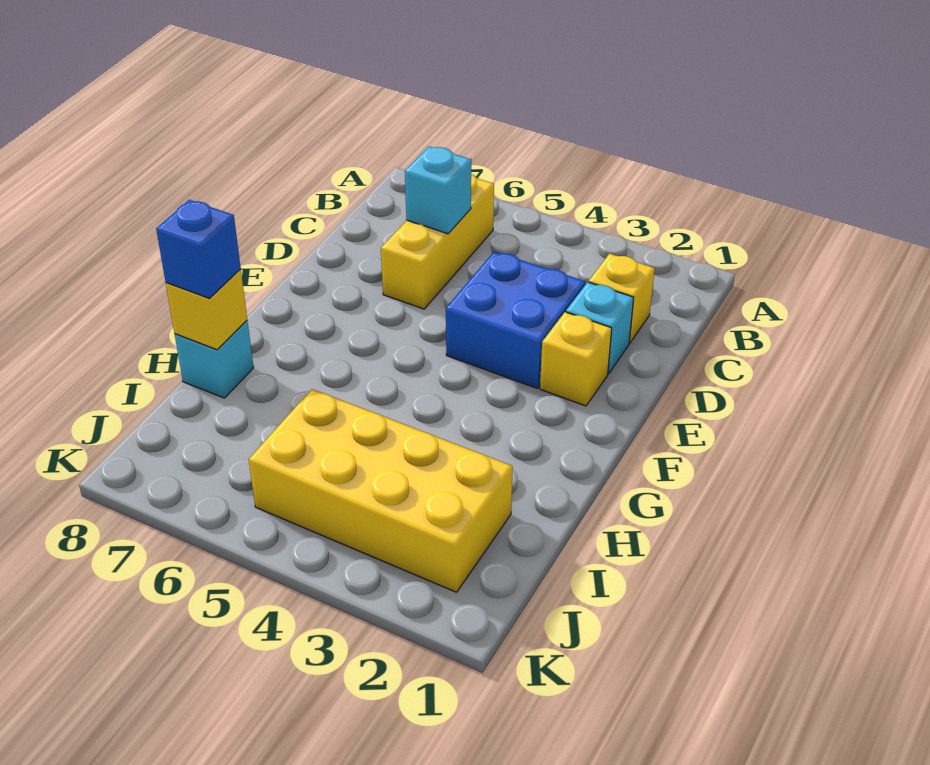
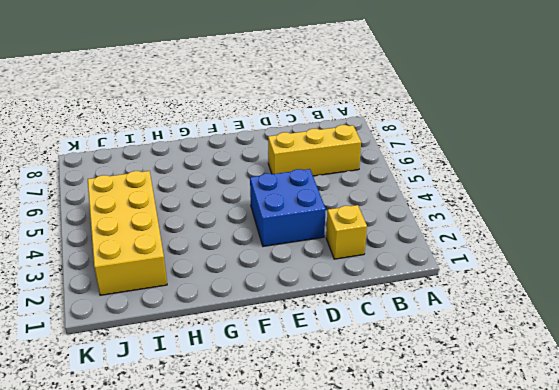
none -> cyan brick D2 level 1
none -> yellow brick E2 level 1

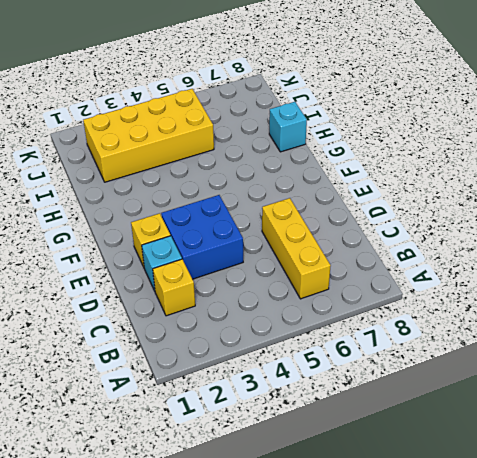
none -> cyan brick C6 level 2
none -> yellow brick H8 level 2

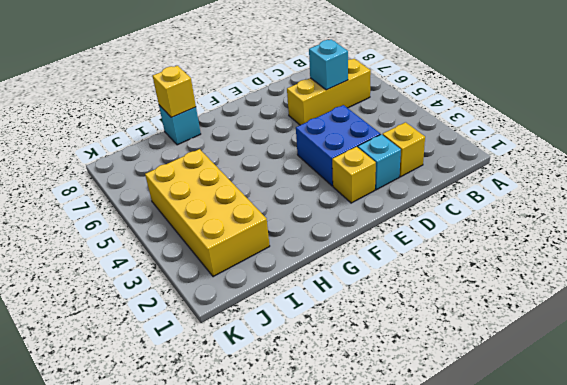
none -> blue brick H8 level 3

